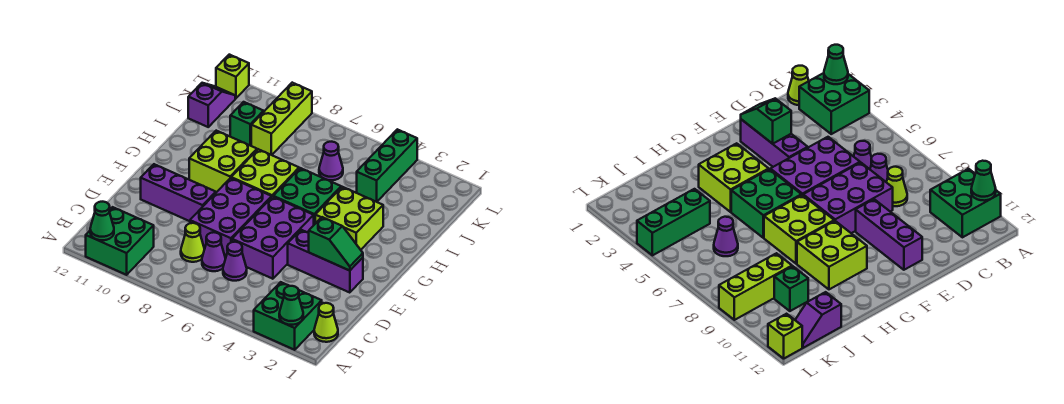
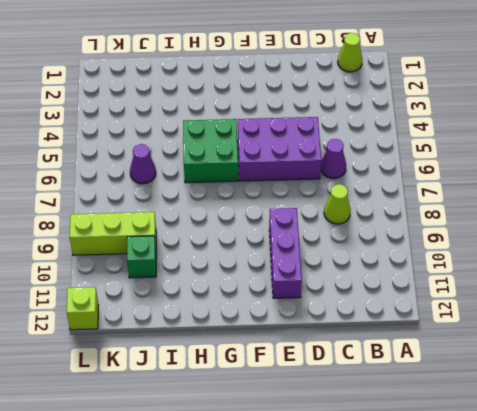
none -> green brick A2:B3 level 1
none -> green brick A10:B11 level 1
none -> purple cone C7 level 1

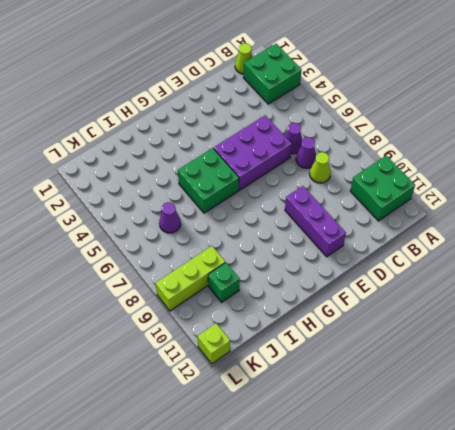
none -> purple brick D7:F8 level 1
none -> purple brick E2:E4 level 1
none -> lime brick G3:H4 level 1

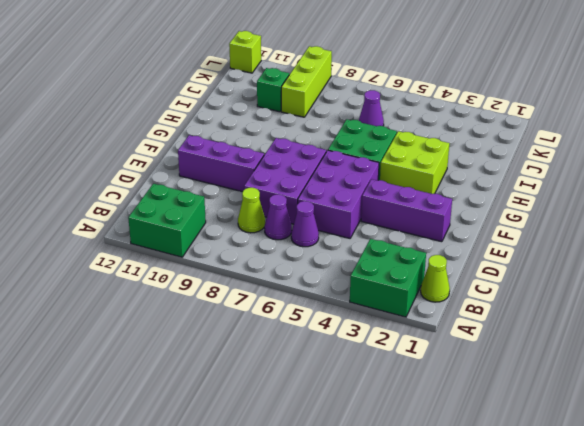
none -> lime brick G7:H8 level 1
none -> lime brick G9:H10 level 1
none -> green brick J4:L4 level 1

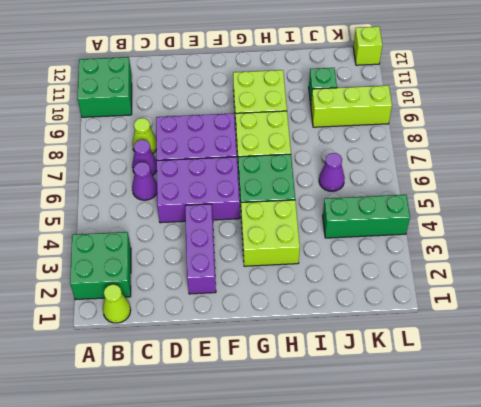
none -> purple brick E9:E11 level 1
none -> purple slope J12:K12 level 1 top J
none -> green cone A2 level 2

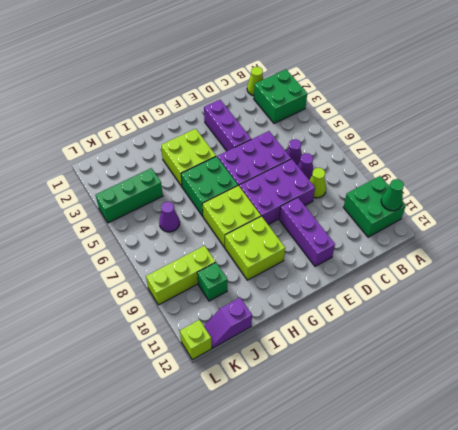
none -> green cone A2 level 2
none -> green slope E2:E3 level 2 top 3

